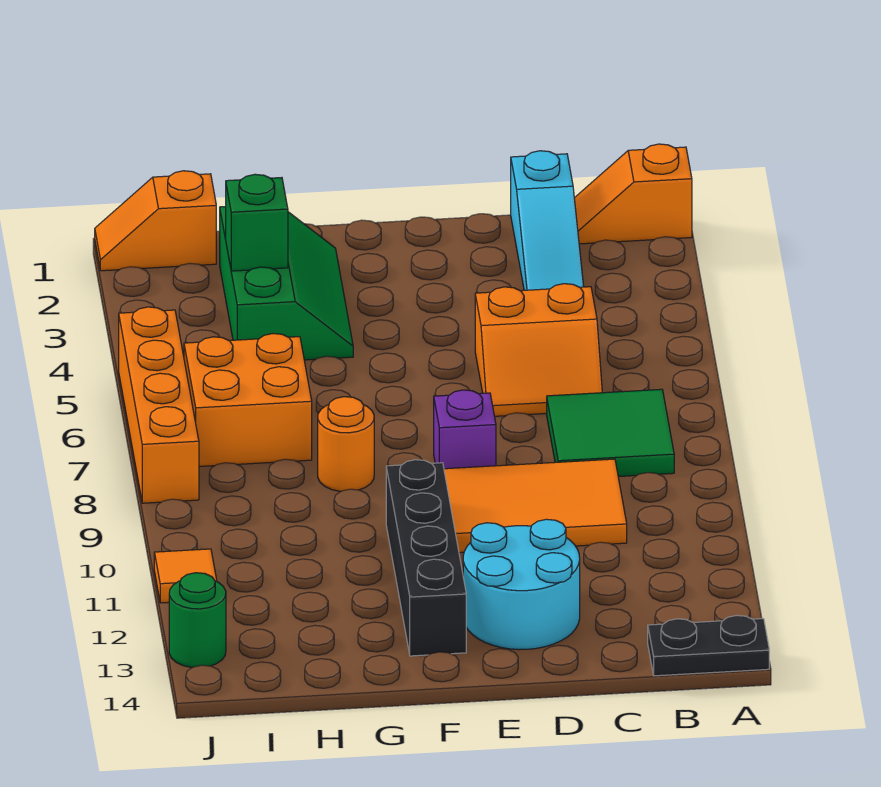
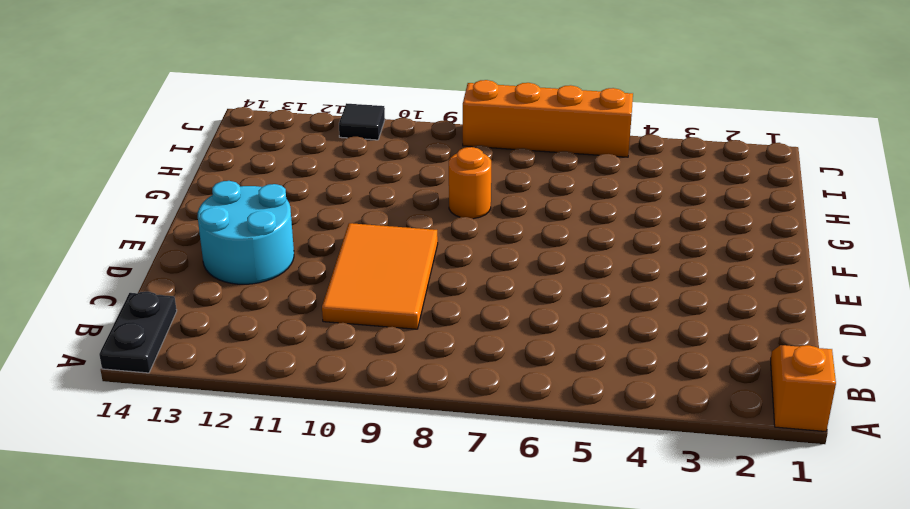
black tile J11 level 1 -> orange tile J11 level 1
none -> green tile B7:C8 level 1
none -> cyan slope C1:C3 level 1 top 1
none -> orange slope C5:D6 level 1 top 5

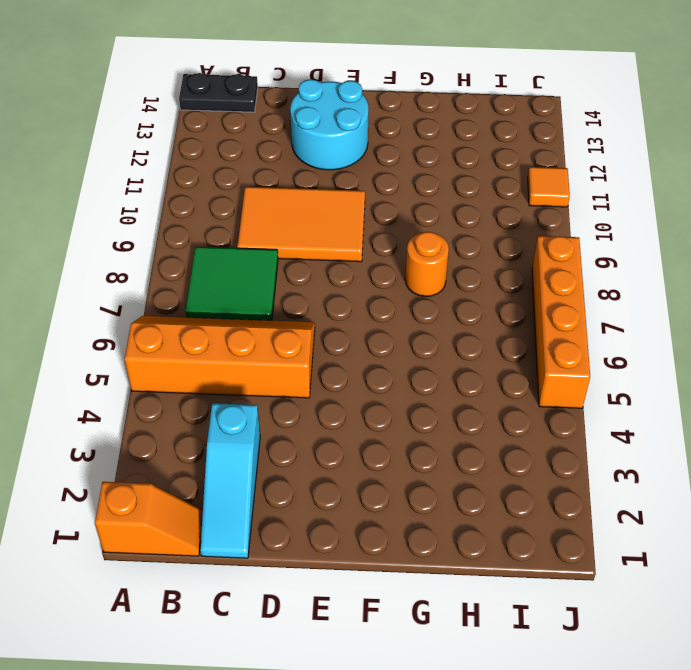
orange slope A5:D6 level 1 top 5 -> orange slope C5:D6 level 1 top 5
cyan slope C1:C3 level 1 top 3 -> cyan slope C1:C3 level 1 top 1
none -> purple brick E8 level 1
none -> black brick F10:F13 level 1
none -> green slope G2:H4 level 1 top H

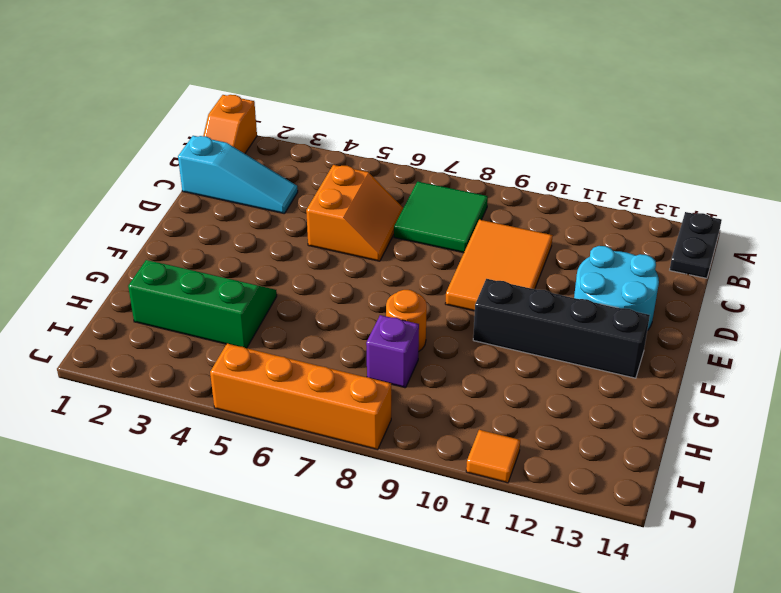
purple brick H8 level 1 -> purple brick E8 level 1
none -> orange brick H6:I7 level 1
none -> orange slope I1:J1 level 1 top I
none -> green round brick J13 level 1

